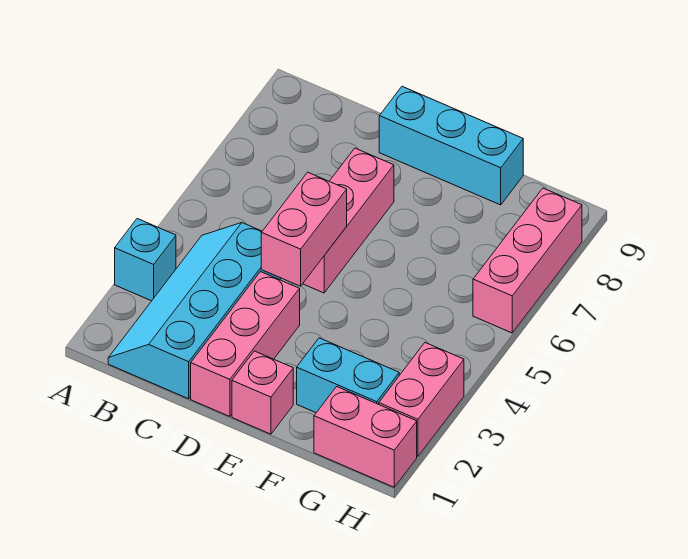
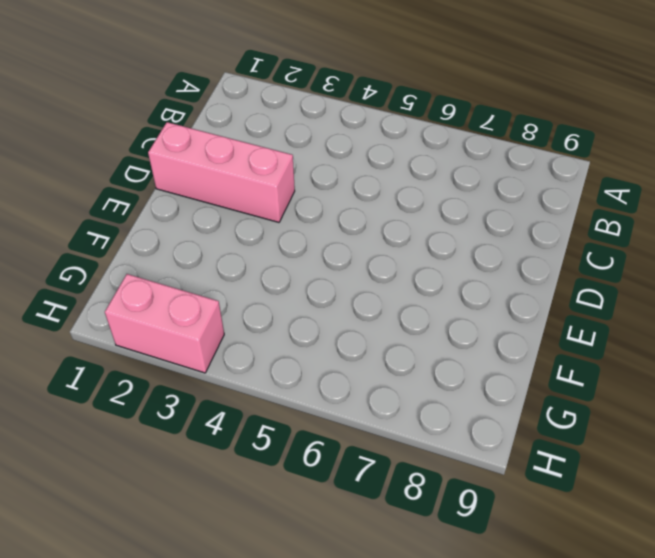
none -> cyan brick A3 level 1
none -> cyan slope B1:C4 level 1 top C

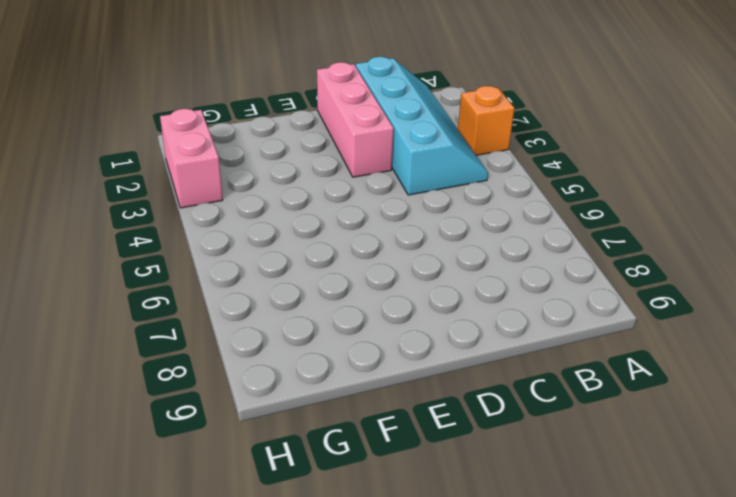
orange brick A3 level 1 -> cyan brick A3 level 1
none -> pink brick D5:D7 level 1
none -> cyan brick D9:F9 level 1

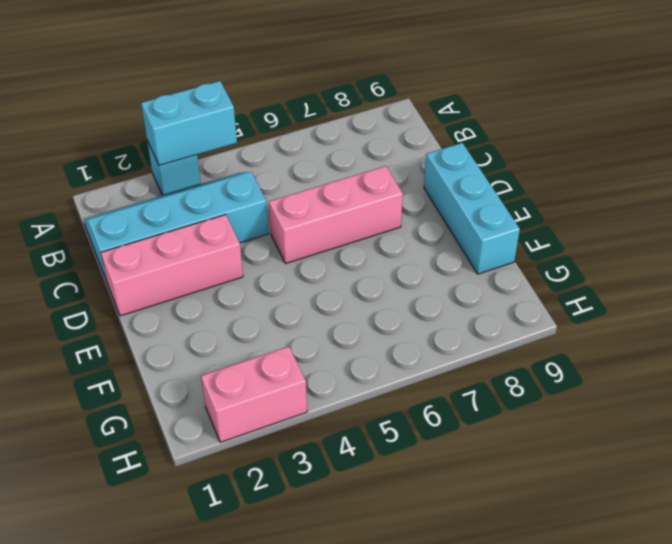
cyan brick A3:A4 level 2 -> cyan brick F2:G2 level 1
none -> pink brick E1 level 1
none -> pink brick G1:H1 level 1

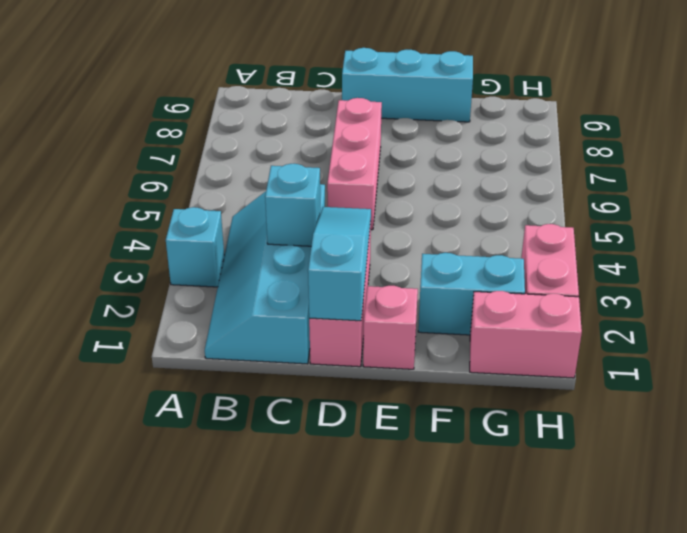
cyan brick C3 level 2 -> none
cyan slope D1:D3 level 2 top 1 -> none
none -> pink brick H6:H8 level 1
none -> pink brick D4:D5 level 2

